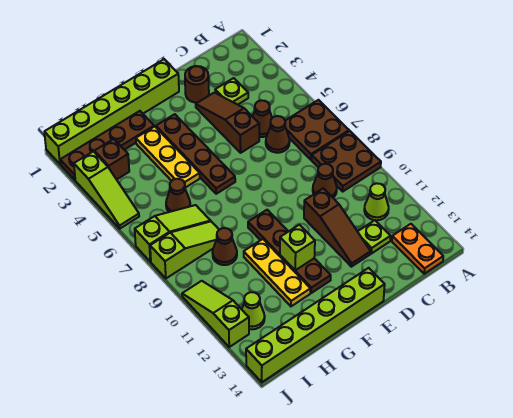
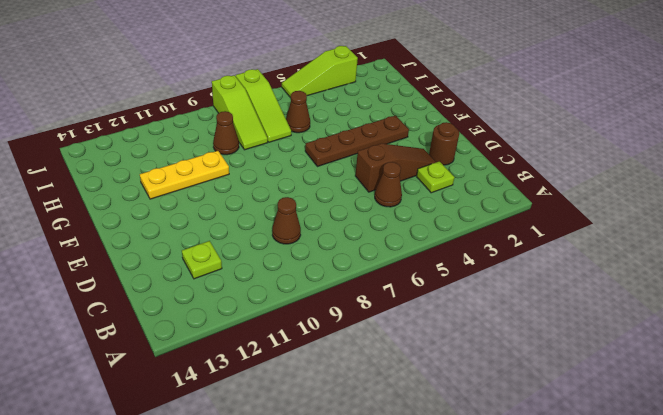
none -> brown plate A6:B7 level 1
none -> brown plate A8:B9 level 1
none -> lime cone B11 level 1

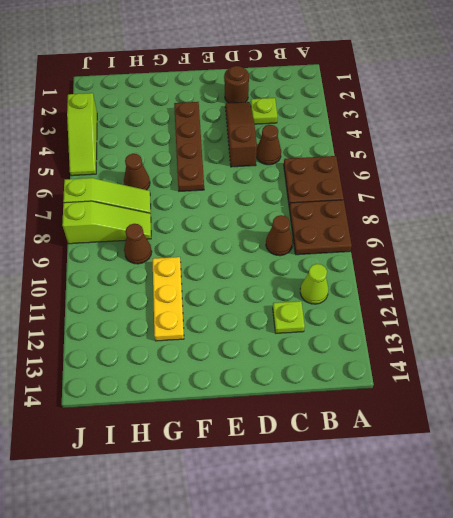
none -> orange plate B13:B14 level 1
none -> brown cone C6 level 1
none -> brown slope D10:D12 level 1 top 10

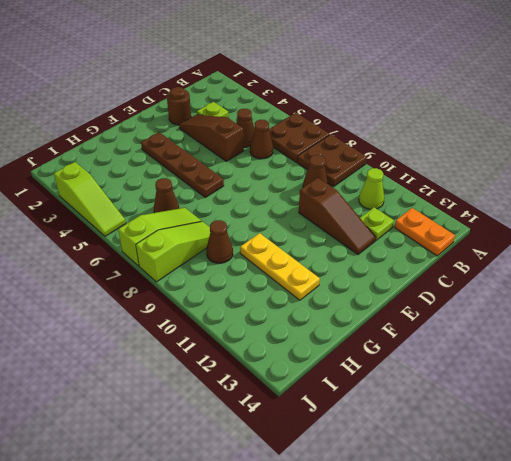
none -> lime brick E1:J1 level 1
none -> lime brick E14:J14 level 1
none -> brown plate F9:F12 level 1

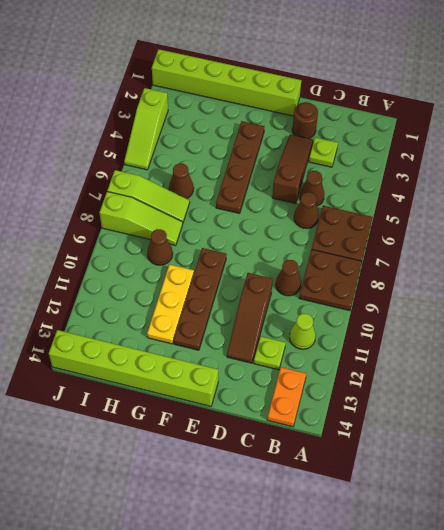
none -> brown plate G2:J2 level 1
none -> yellow plate G3:G5 level 1
none -> brown brick I3 level 1

